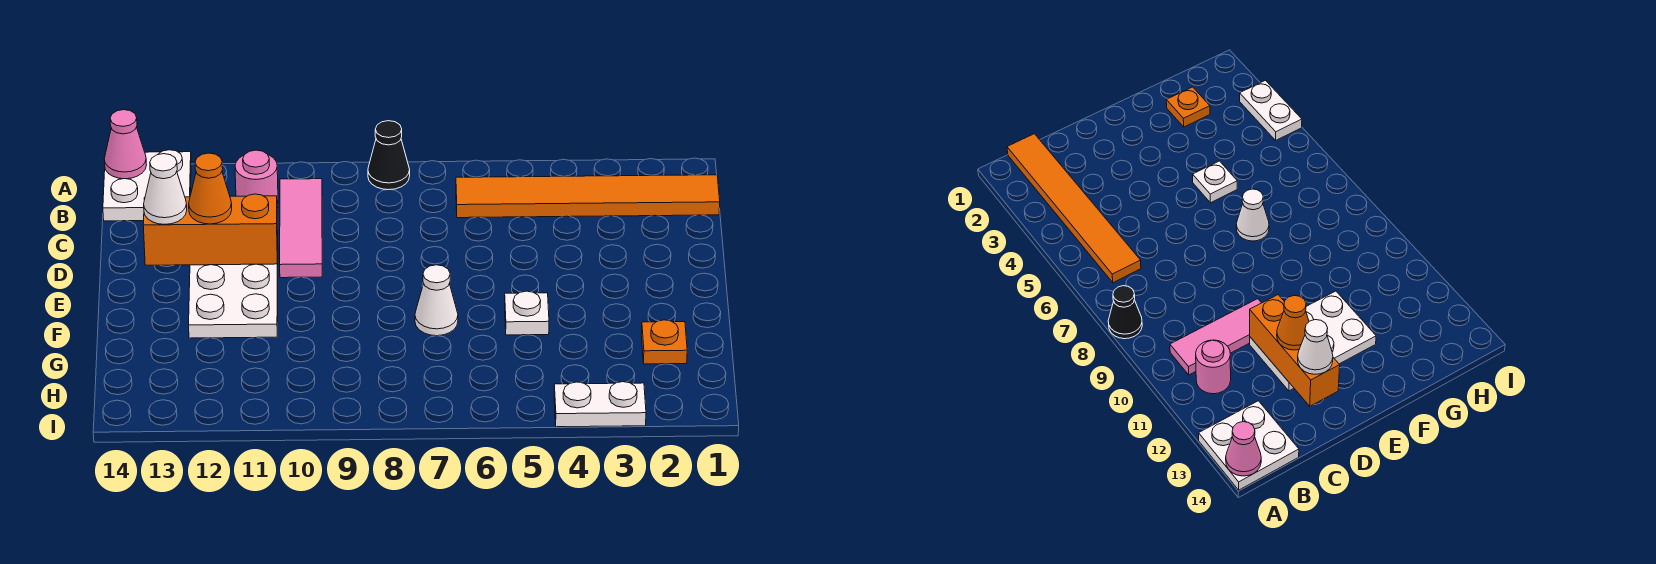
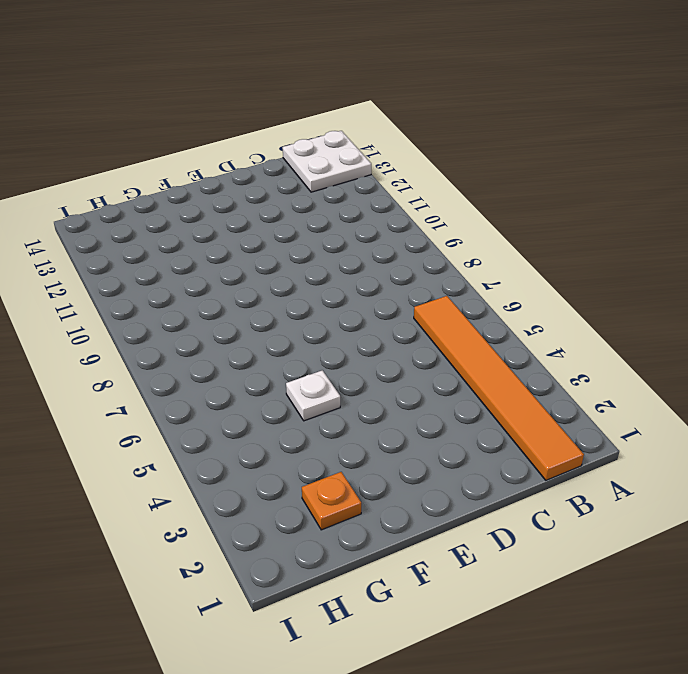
none -> black cone A8 level 1
none -> pink tile B10:D10 level 1
none -> pink round brick B11 level 1

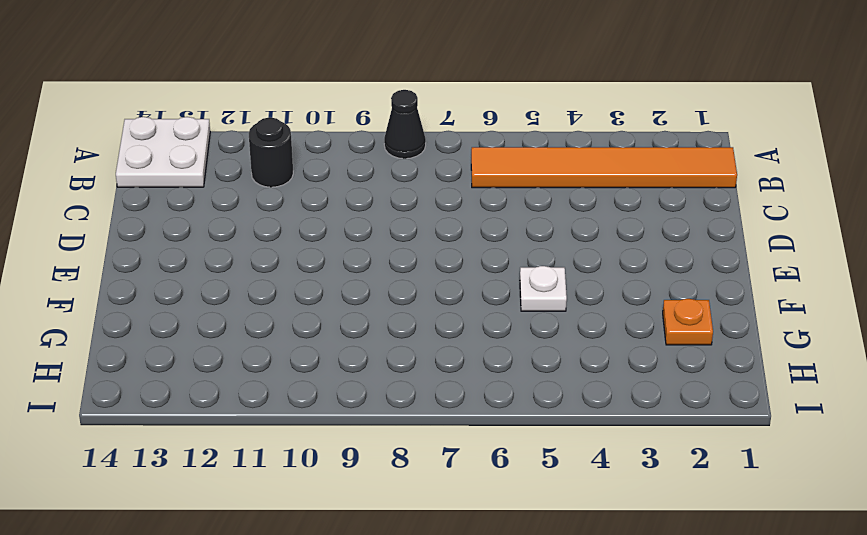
black round brick B11 level 1 -> pink round brick B11 level 1
none -> pink tile B10:D10 level 1
none -> white plate D11:F12 level 1
none -> white cone F7 level 1

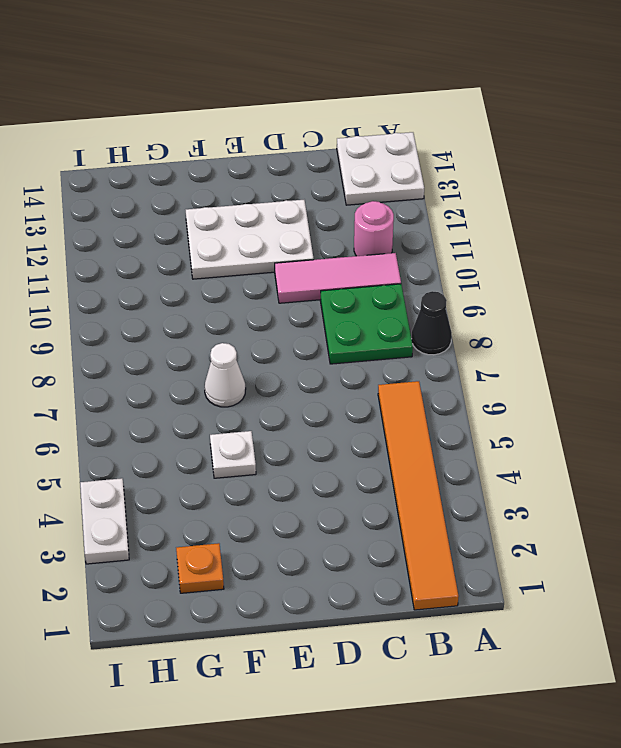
green plate B8:C9 level 1 -> none
none -> pink cone A14 level 2
none -> orange brick D11:D13 level 2
none -> orange cone D12 level 3

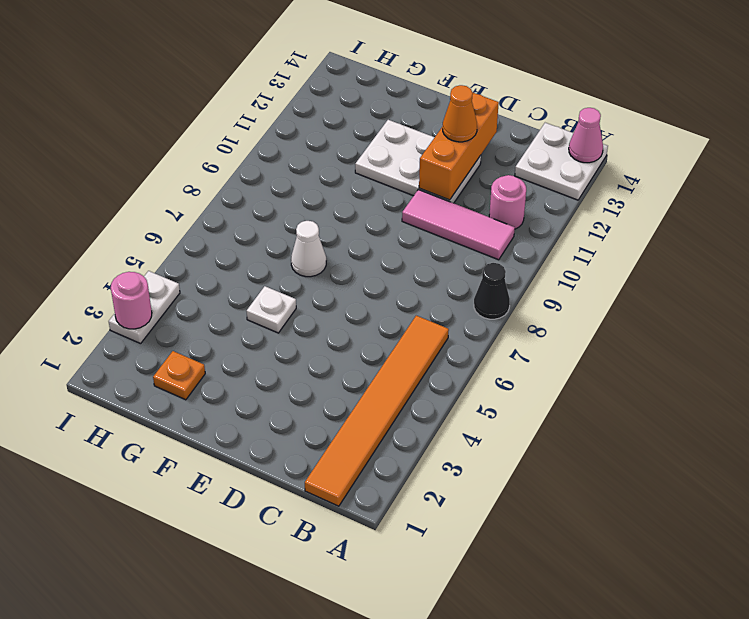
pink round brick I3 level 2 -> none
none -> white cone D13 level 3

